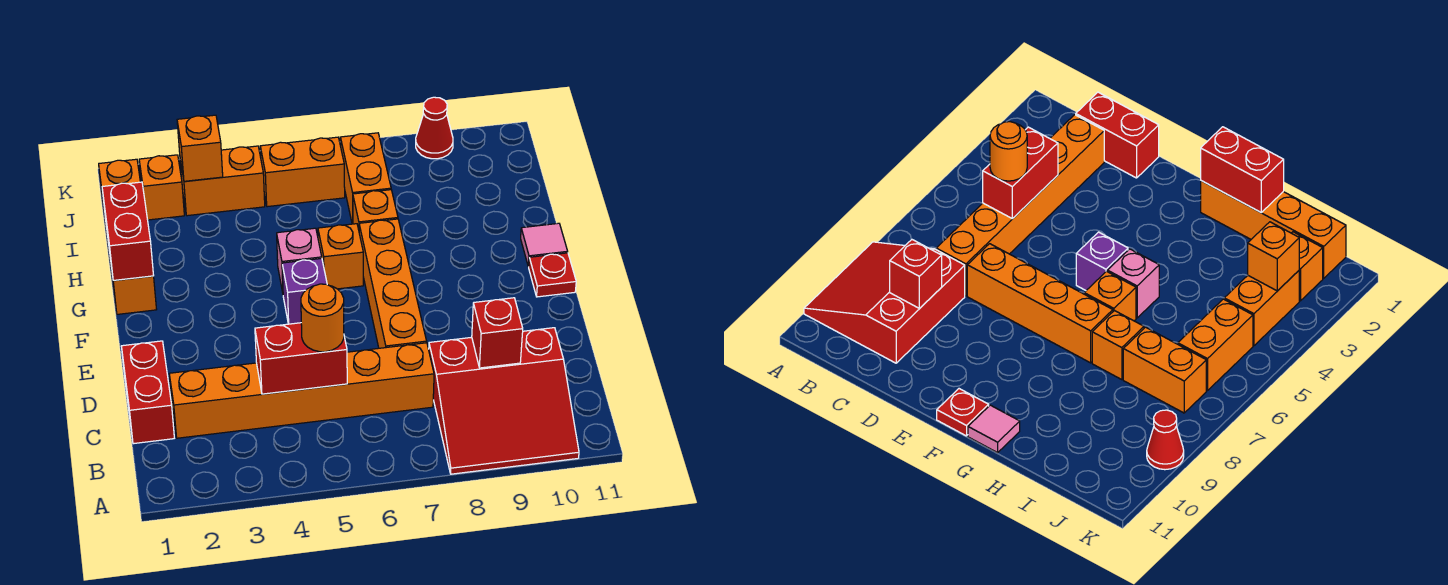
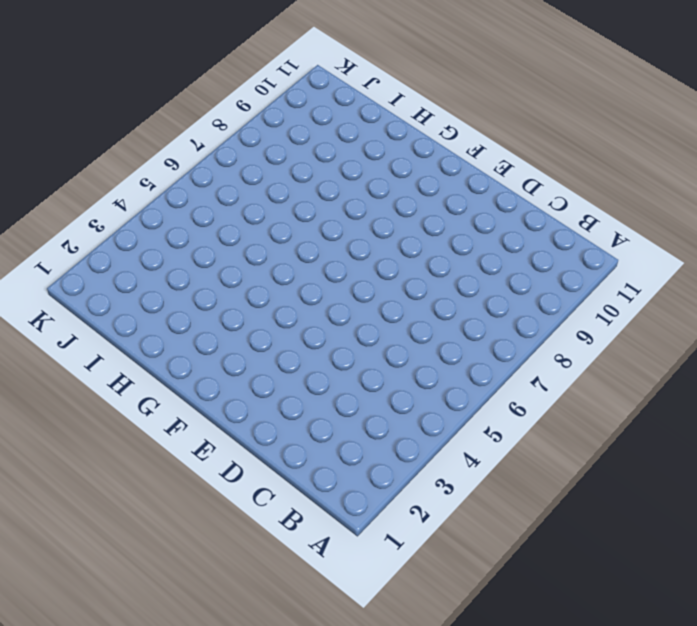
none -> red slope A8:C10 level 1 top C
none -> red brick C1:D1 level 1
none -> orange brick C2:C7 level 1

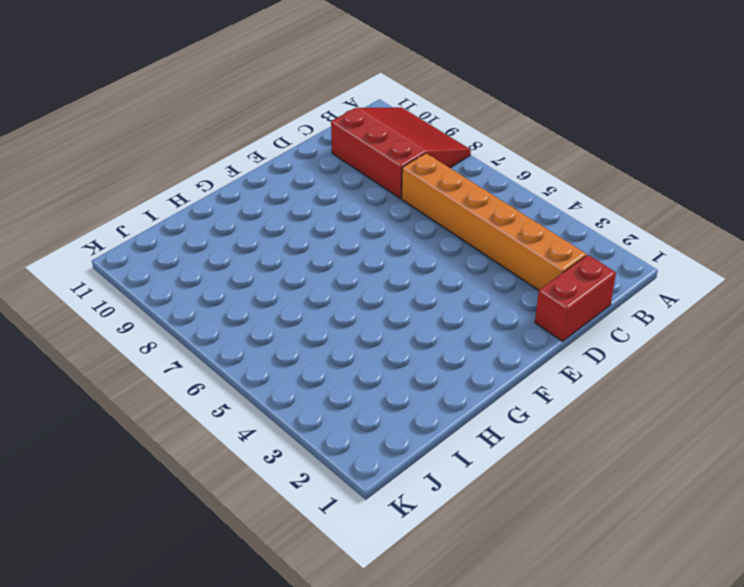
none -> orange brick D7:G7 level 1
none -> purple brick F5 level 1
none -> red plate F11 level 1

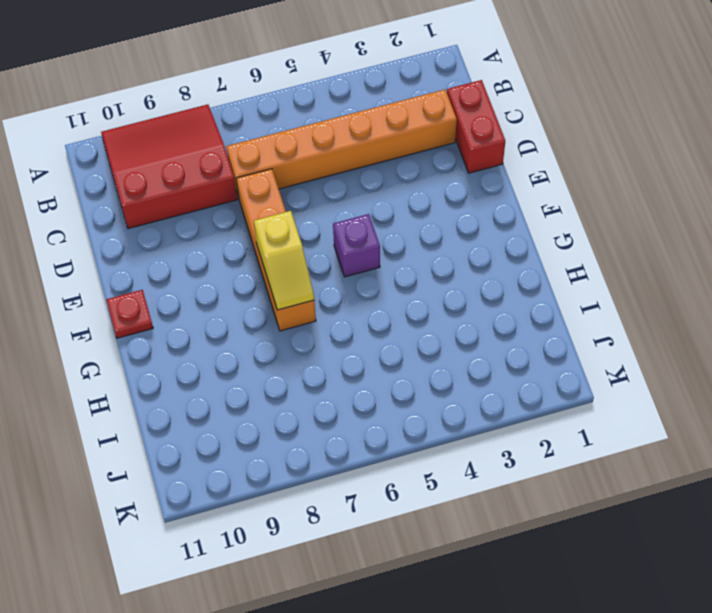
yellow slope F7:G7 level 2 top F -> none
none -> orange brick G1:J1 level 1
none -> pink brick G5 level 1
none -> orange brick G6 level 1

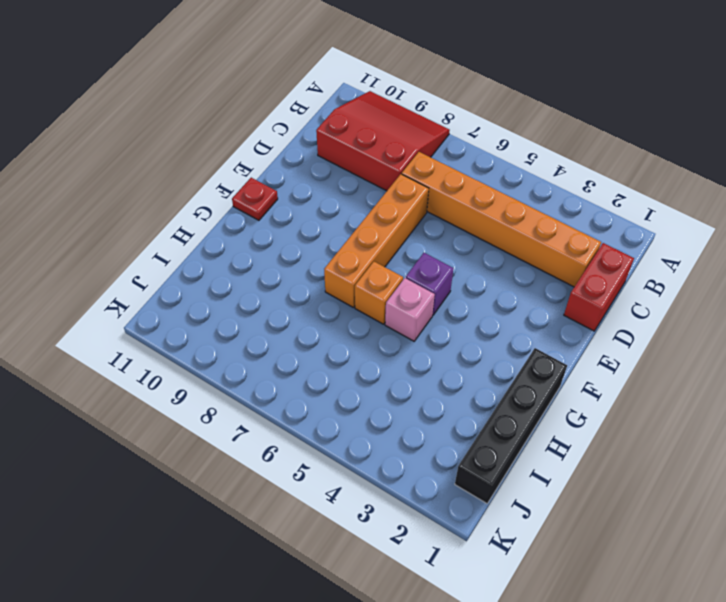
black brick G1:J1 level 1 -> orange brick G1:J1 level 1
none -> pink tile G11 level 1
none -> orange brick H7 level 1
none -> orange brick I7:J7 level 1

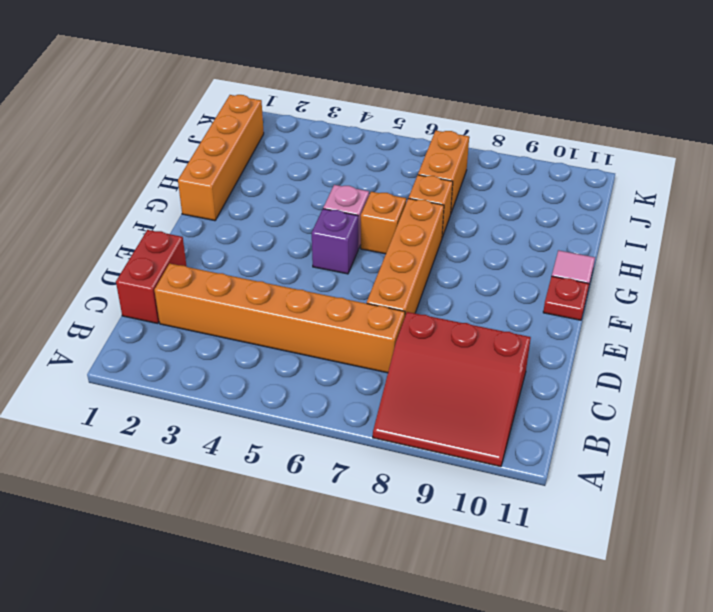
none -> orange brick J2 level 1
none -> orange brick J3:J4 level 1
none -> orange brick J5:J6 level 1

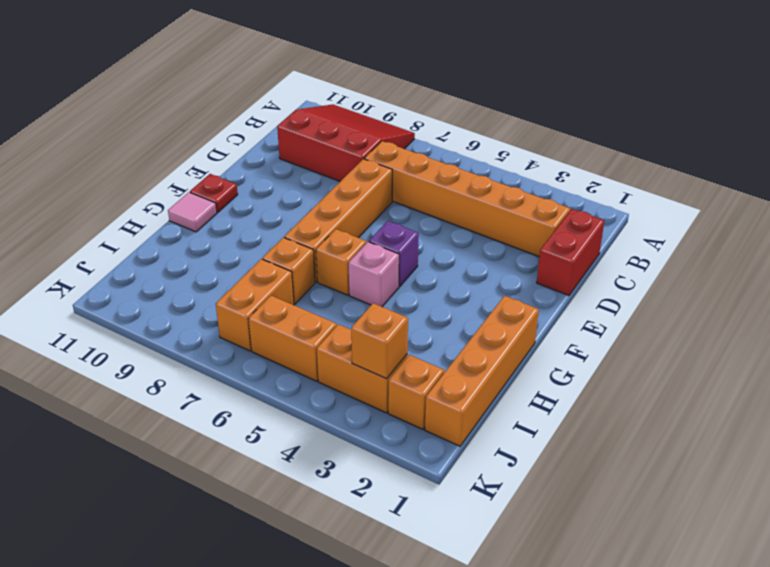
none -> red cone K9 level 1
none -> red brick C4:C5 level 2
none -> red brick C9 level 2

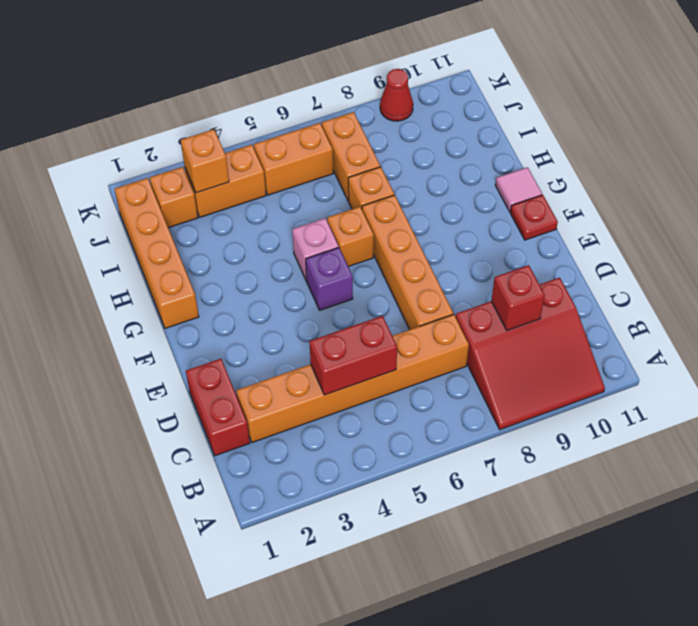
none -> red brick G1:H1 level 2
none -> orange round brick C5 level 3

